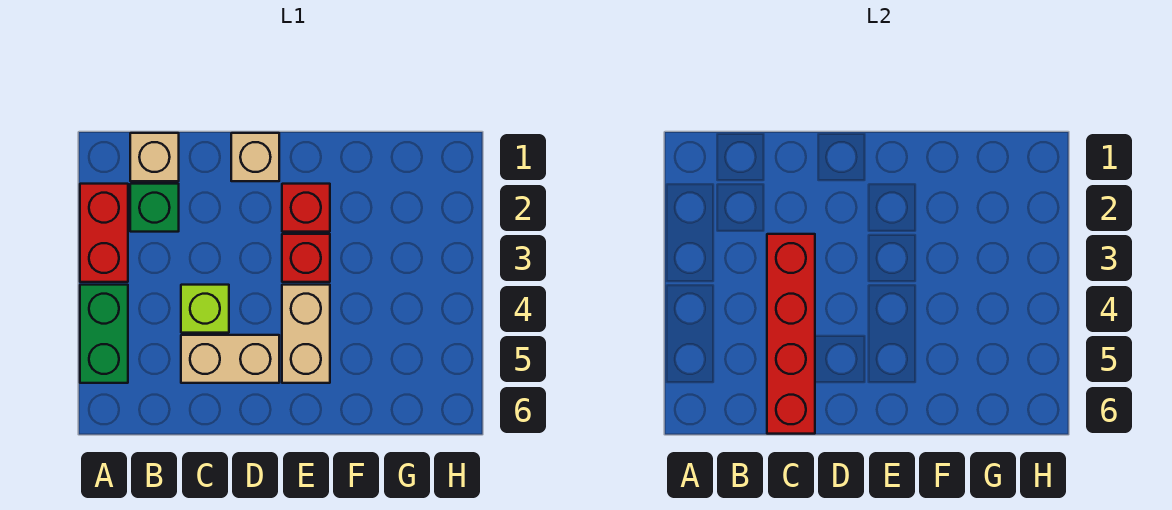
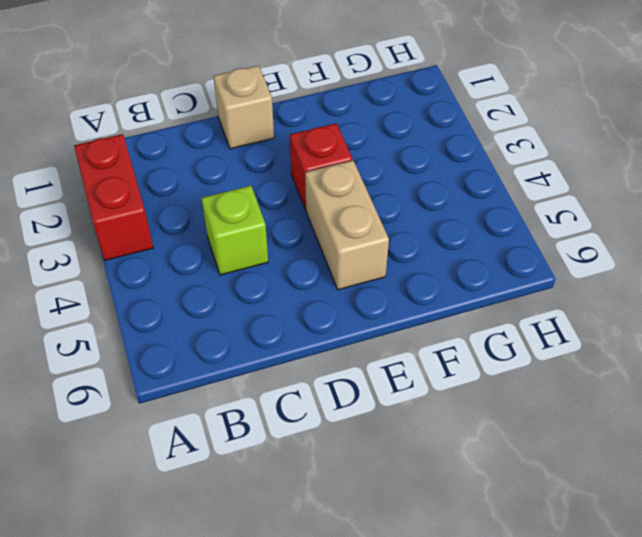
none -> green brick A4:A5 level 1
none -> tan brick B1 level 1

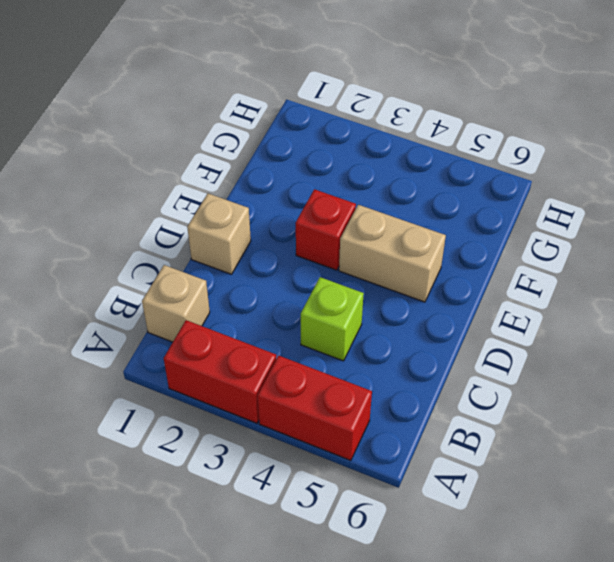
red brick A4:A5 level 1 -> green brick A4:A5 level 1
none -> green brick B2 level 1
none -> tan brick C5:D5 level 1

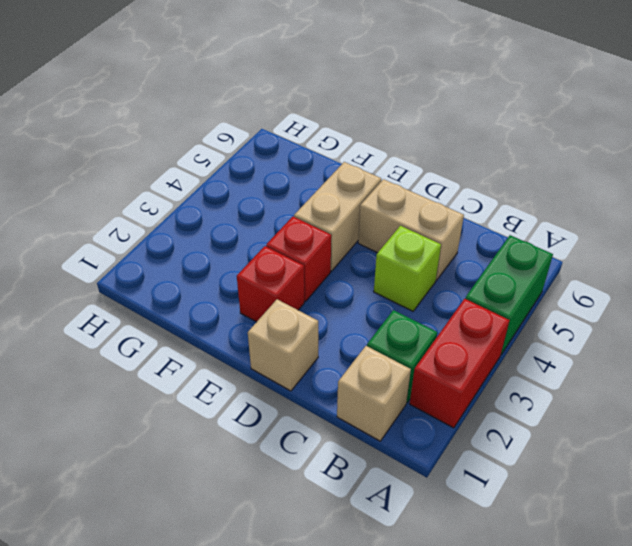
none -> red brick C3:C6 level 2

